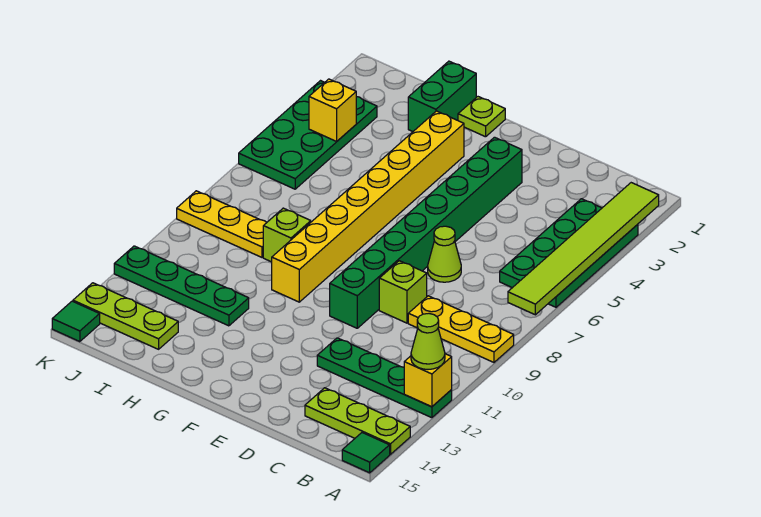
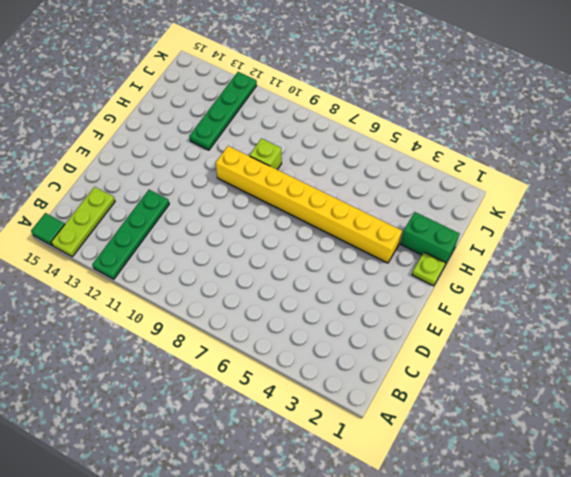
none -> green plate A3:B6 level 1
none -> yellow plate A9:C9 level 1
none -> lime cone D7 level 1

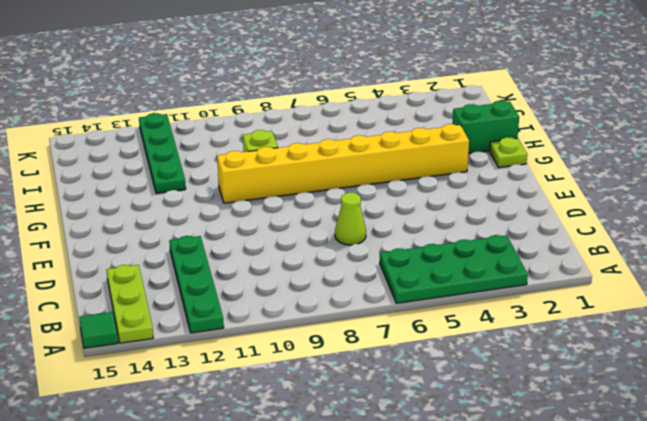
none -> yellow plate A9:C9 level 1
none -> lime brick D9 level 1
none -> green brick E3:E10 level 1

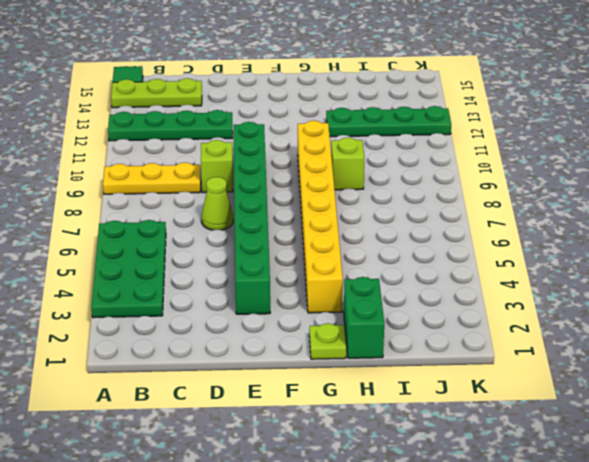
none -> yellow plate I9:K9 level 1
none -> lime plate I14:K14 level 1
none -> green plate J3:K6 level 1

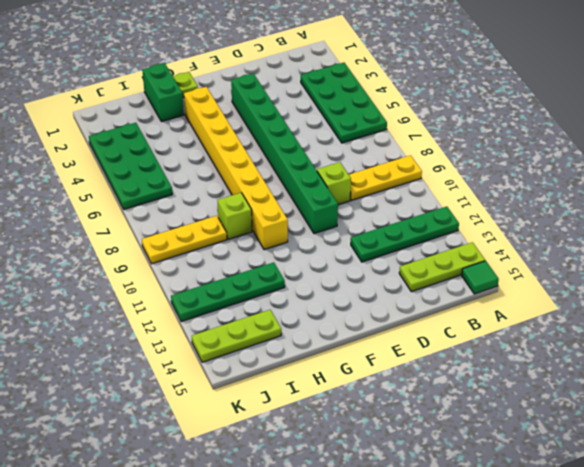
none -> lime cone D7 level 1
none -> green tile K15 level 1
none -> lime tile A2:A7 level 2

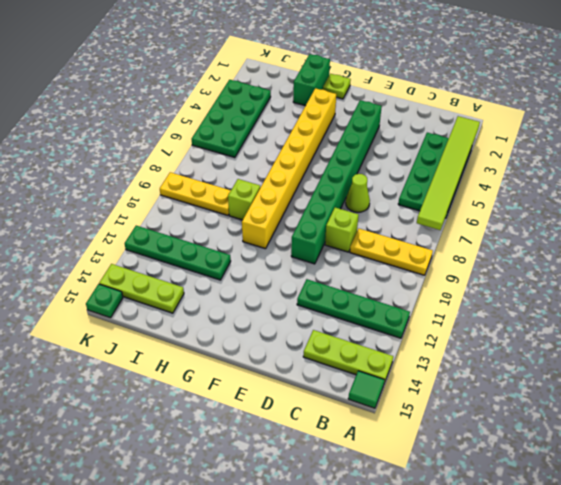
green plate K15 level 1 -> green tile K15 level 1
none -> yellow brick A12 level 2
none -> yellow brick J4 level 2
none -> lime cone A12 level 3

